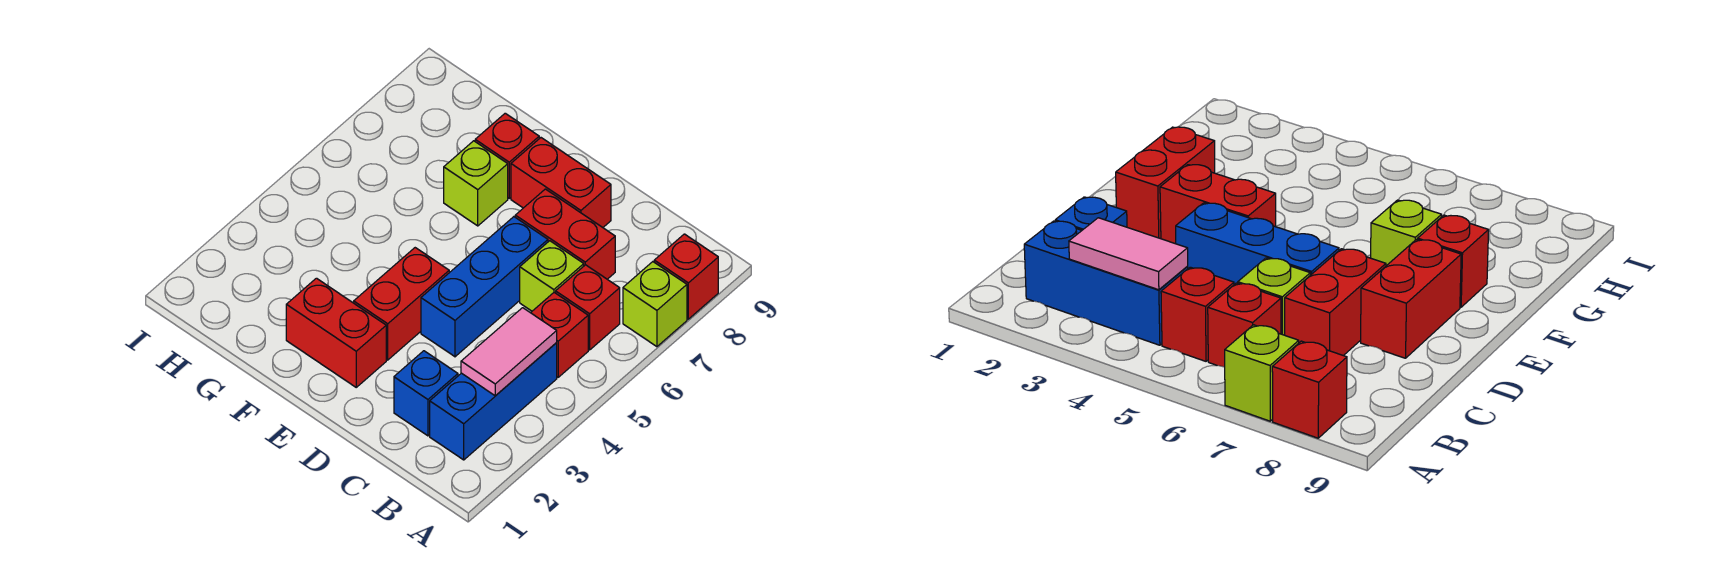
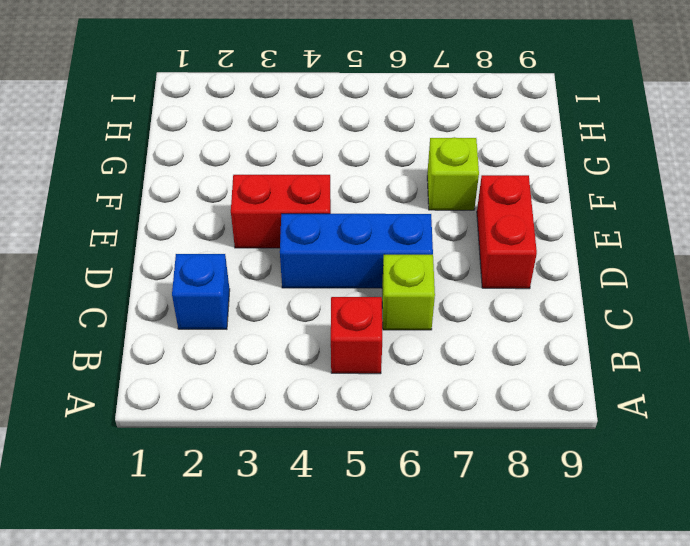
none -> lime brick A7 level 1
none -> red brick A8 level 1
none -> blue brick B2:B4 level 1

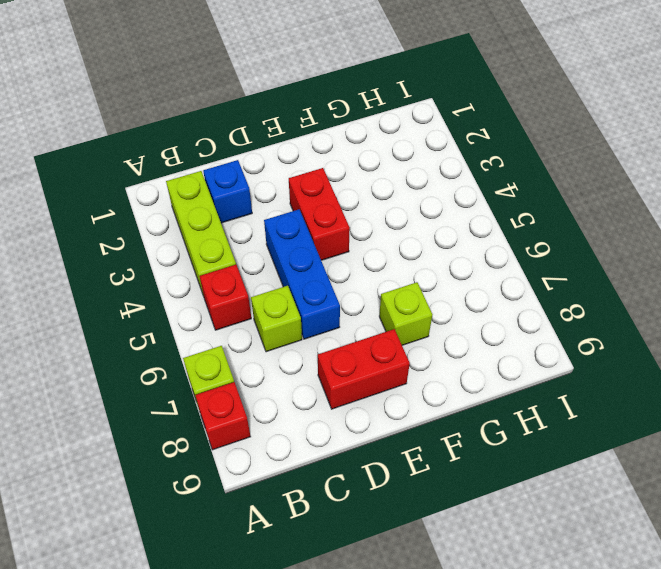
lime brick B2:B4 level 1 -> blue brick B2:B4 level 1
none -> red brick B6 level 1
none -> red brick C7:D7 level 1
none -> red brick E2:F2 level 1

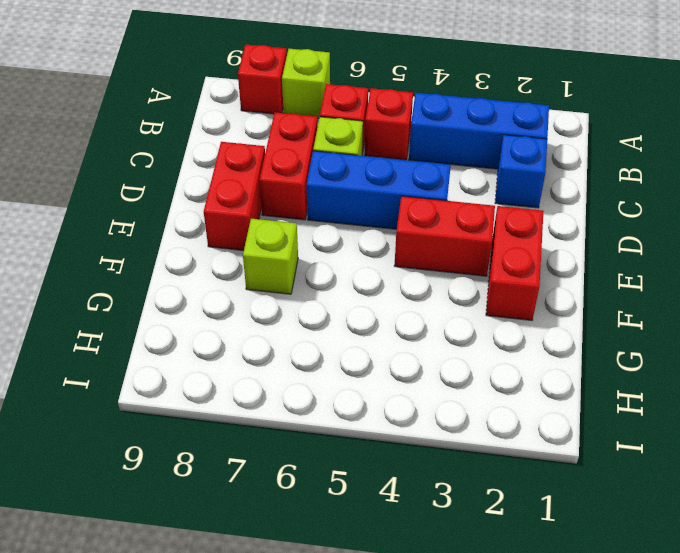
none -> red brick F8 level 1
none -> pink tile B3:B4 level 2

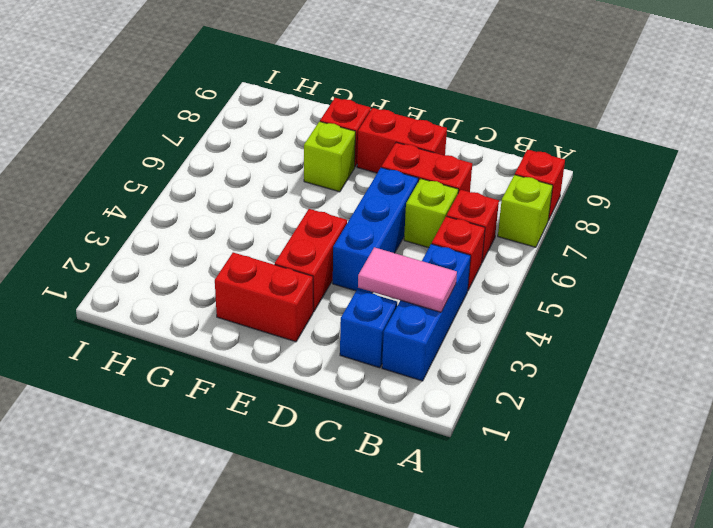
pink tile B3:C3 level 2 -> pink tile B3:B4 level 2

